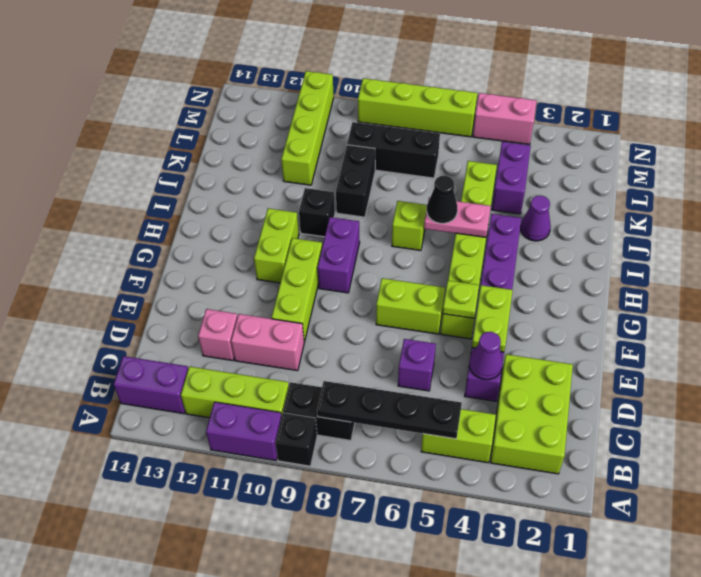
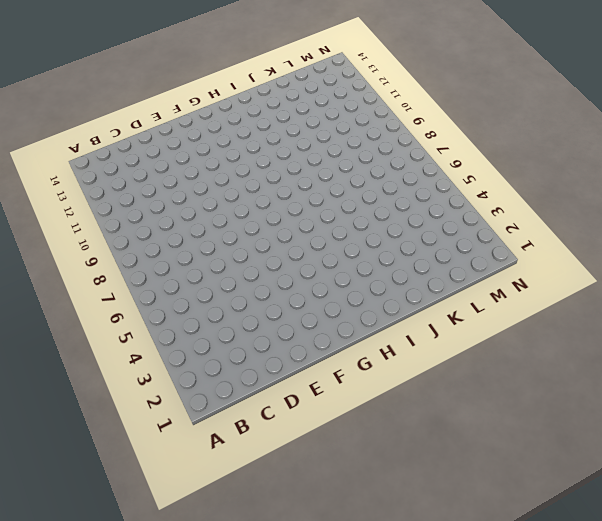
none -> black brick A9 level 1
none -> purple brick A10:A11 level 1
none -> lime brick B2:D3 level 1
none -> lime brick B4:B5 level 1

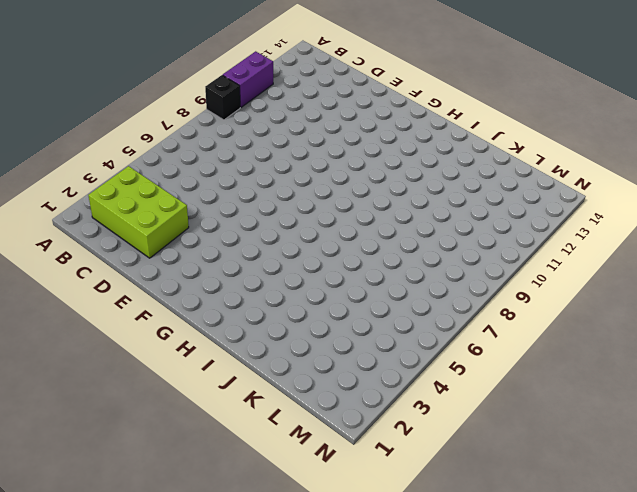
none -> lime brick B4:B5 level 1
none -> black brick B8:B9 level 1
none -> lime brick B10:B12 level 1
none -> purple brick B13:B14 level 1

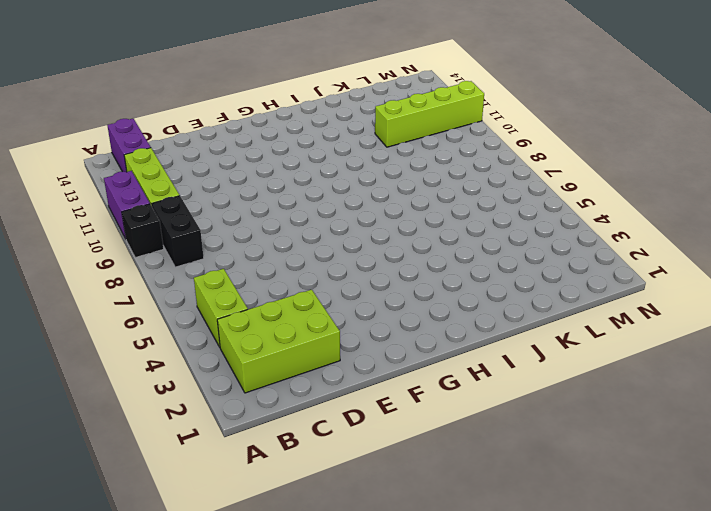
none -> purple brick D4:I4 level 1
none -> purple brick D6 level 1
none -> pink brick D10:D11 level 1
none -> pink brick D12 level 1

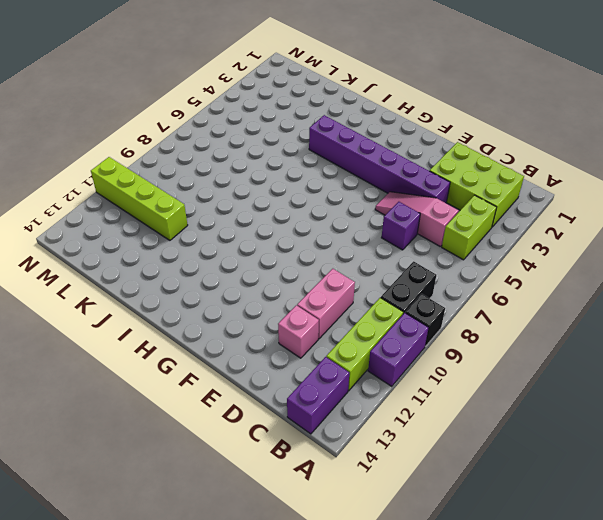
pink slope C5:E5 level 1 top C -> none
none -> lime brick E10:G10 level 1
none -> lime brick F5:K5 level 1
none -> lime brick F6:F7 level 1
none -> purple brick G9:H9 level 1

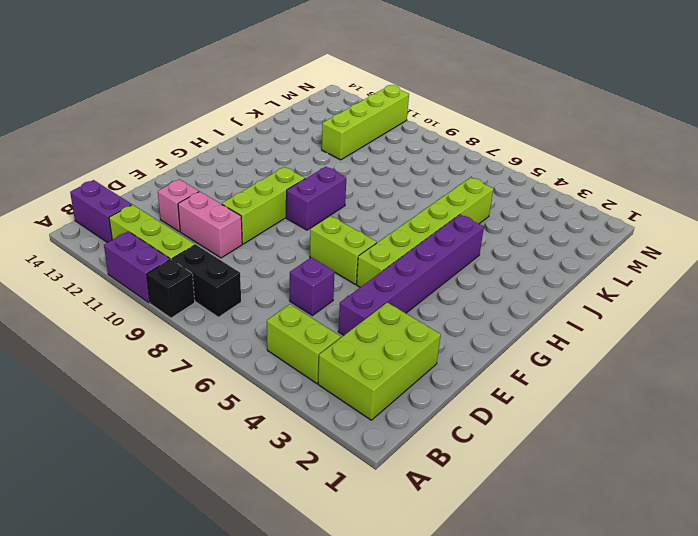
none -> lime brick G11:H11 level 1
none -> lime brick I7 level 1
none -> black brick I10 level 1
none -> purple cone J3 level 1

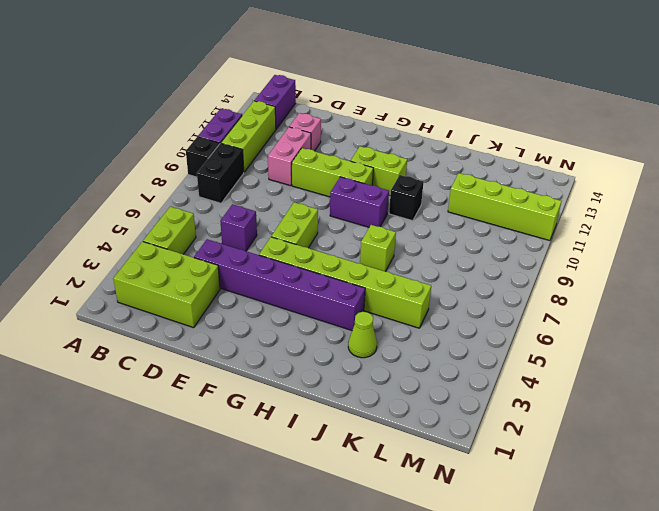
lime cone J3 level 1 -> purple cone J3 level 1
none -> black brick J9:K9 level 1
none -> purple brick K4:L4 level 1
none -> black brick L7:L9 level 1
none -> pink brick N4:N5 level 1

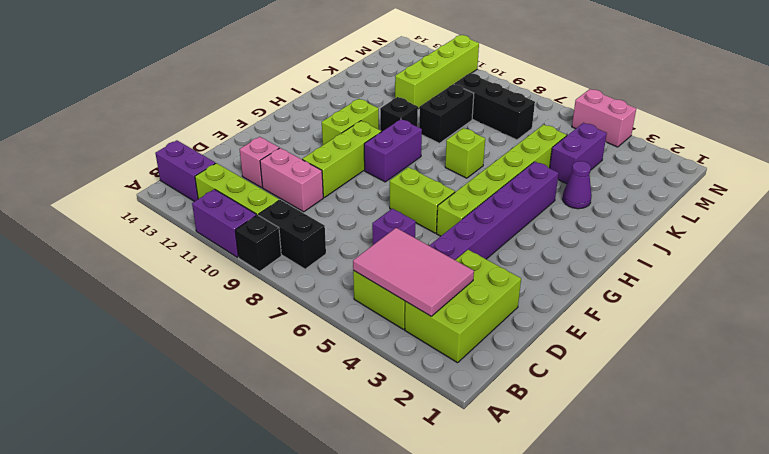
pink tile B3:C5 level 2 -> black plate B5:B8 level 2
none -> lime brick N6:N9 level 1
none -> purple cone D4 level 2
none -> lime plate E4:F4 level 2
none -> lime plate F5 level 2

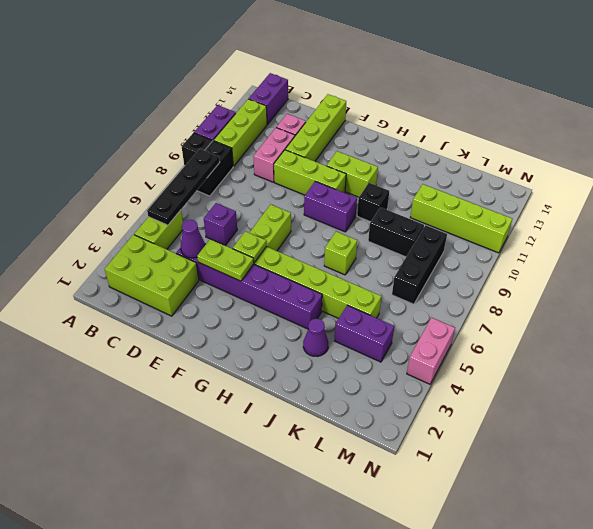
lime brick E11:E14 level 1 -> lime brick N6:N9 level 1
none -> pink plate I5:I6 level 2
none -> black cone I6 level 3

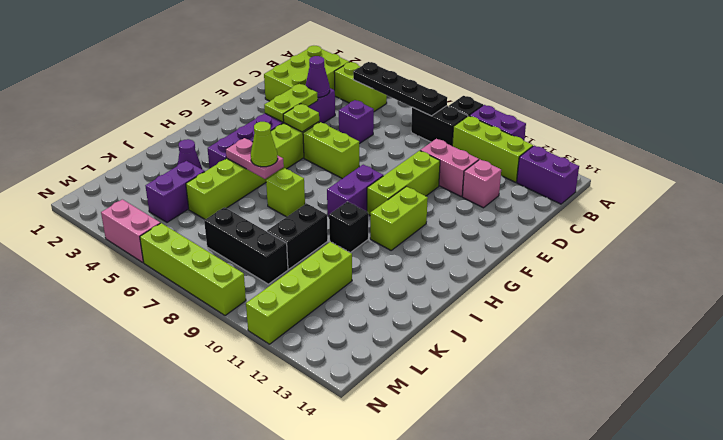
lime cone I6 level 3 -> black cone I6 level 3

